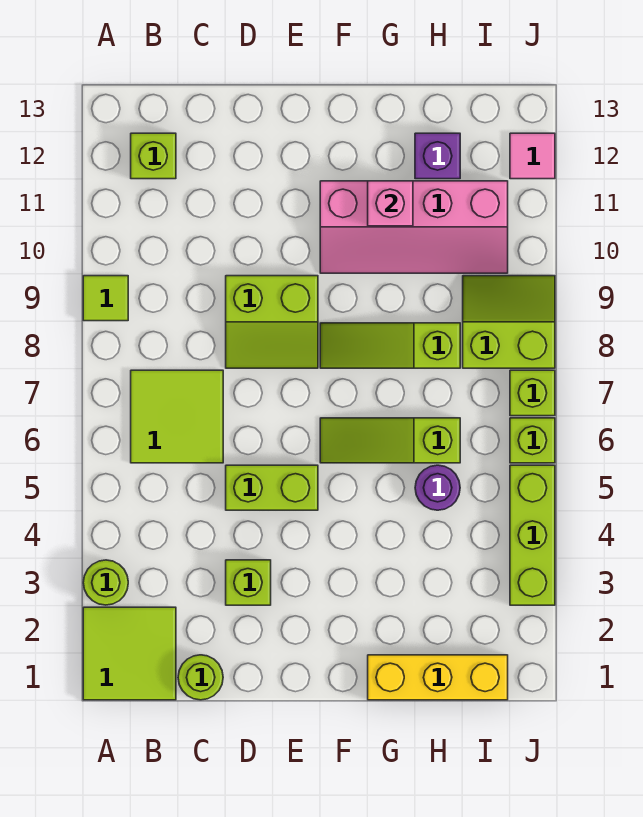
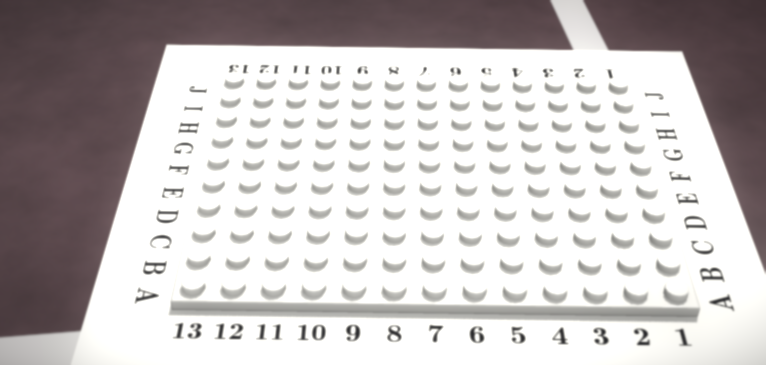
none -> lime tile A1:B2 level 1
none -> lime round brick A3 level 1
none -> lime tile A9 level 1

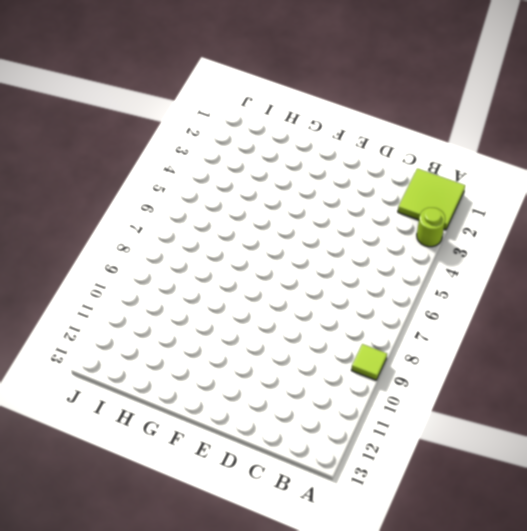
none -> lime tile B6:C7 level 1
none -> lime brick B12 level 1
none -> lime round brick C1 level 1

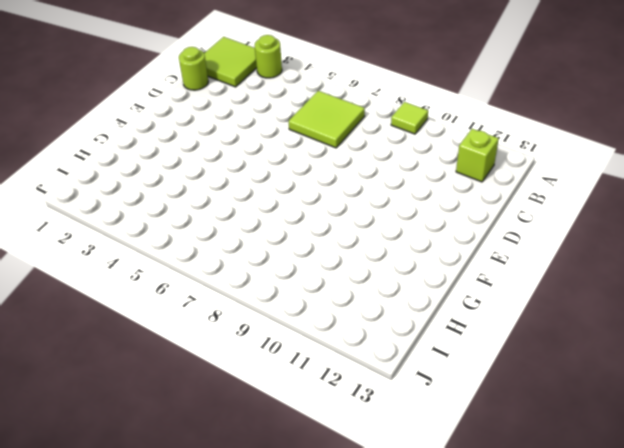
none -> lime brick D3 level 1
none -> lime brick D5:E5 level 1
none -> lime slope D8:E9 level 1 top 9

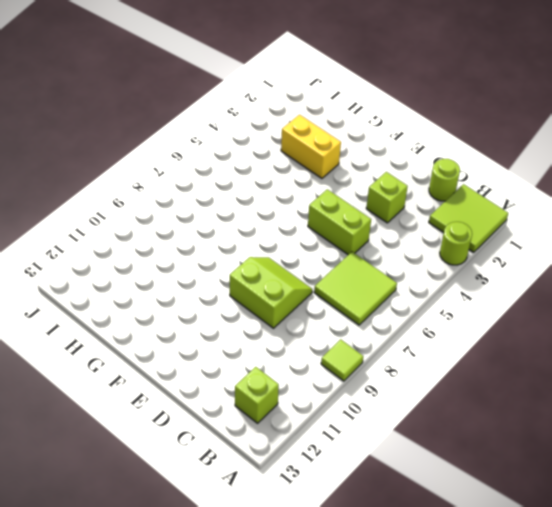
yellow brick G3:H3 level 1 -> none
none -> lime slope F6:H6 level 1 top H
none -> lime slope F8:H8 level 1 top H
none -> pink slope F10:I11 level 1 top 11

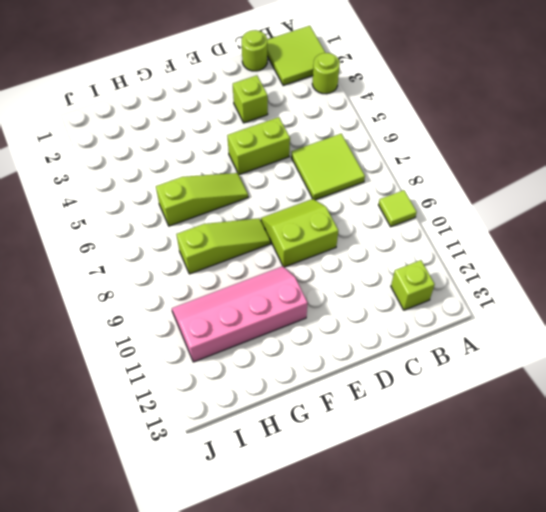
none -> yellow brick G1:I1 level 1
none -> purple round brick H5 level 1
none -> purple brick H12 level 1

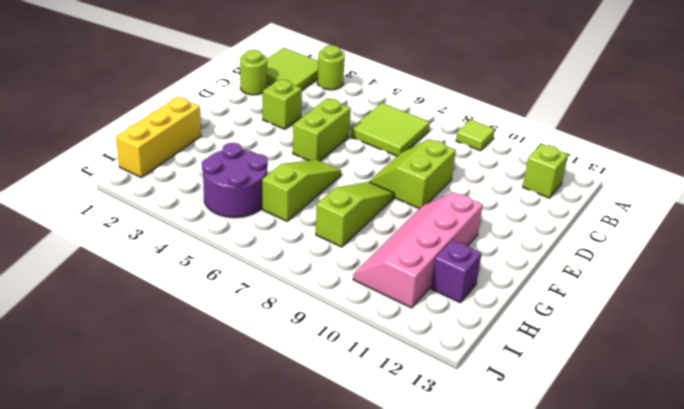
purple round brick H4:I5 level 1 -> purple round brick H5 level 1
none -> lime slope I8:J9 level 1 top 8
none -> lime brick J3:J5 level 1
none -> lime brick J6 level 1

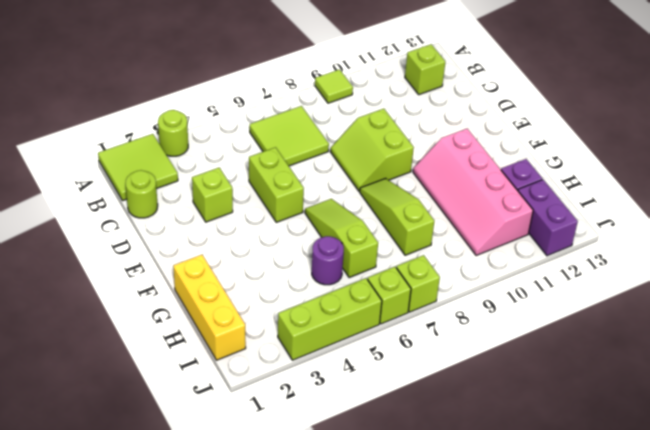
purple brick I12:J12 level 1 -> pink tile J12 level 1
none -> lime slope I8:J9 level 1 top 8
none -> pink brick G11 level 2

